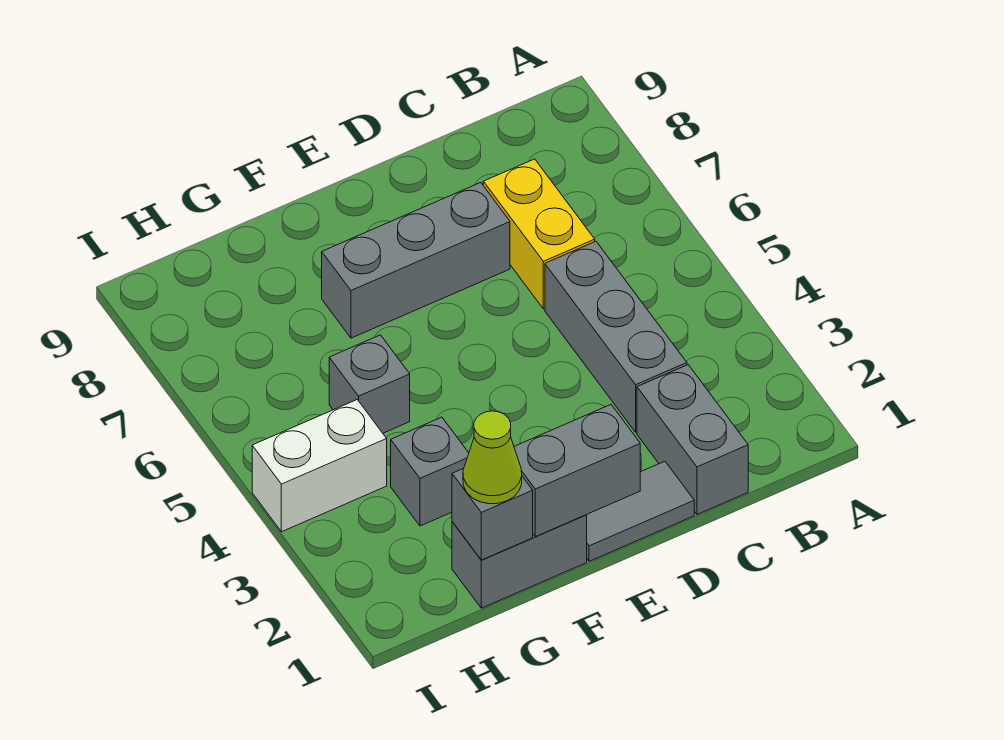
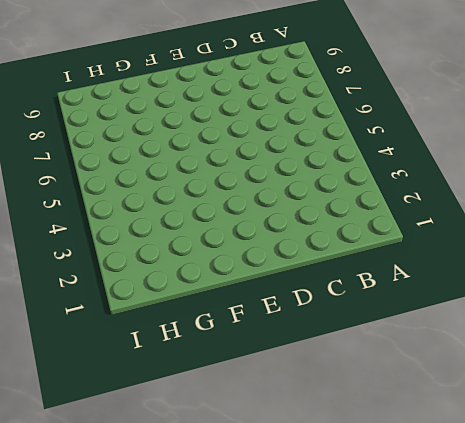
none -> grey brick C1:C2 level 1
none -> grey brick C3:C5 level 1
none -> yellow brick C6:C7 level 1

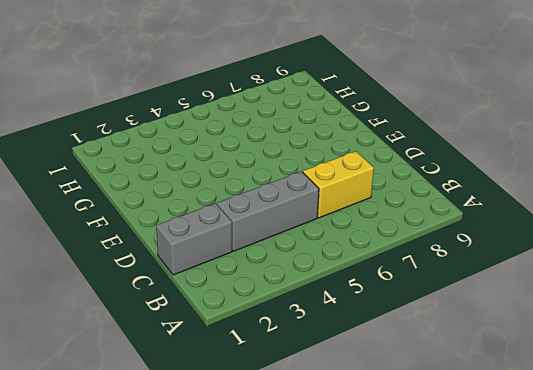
none -> grey tile D1:E1 level 1
none -> grey brick D7:F7 level 1
none -> grey brick F1:G1 level 1

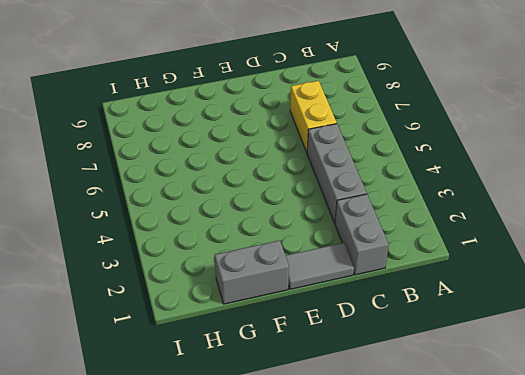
none -> grey brick D7:F7 level 1
none -> grey brick G3 level 1
none -> grey brick G5 level 1

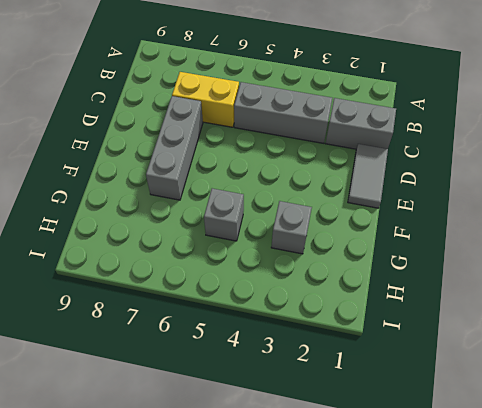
none -> grey brick F1:G1 level 1
none -> white brick H4:I4 level 1
none -> grey brick E1:F1 level 2

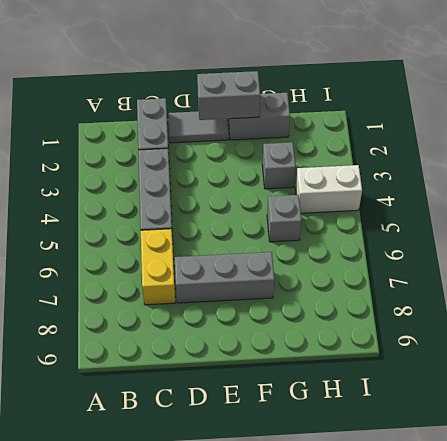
none -> grey brick G1 level 2
none -> lime cone G1 level 3

